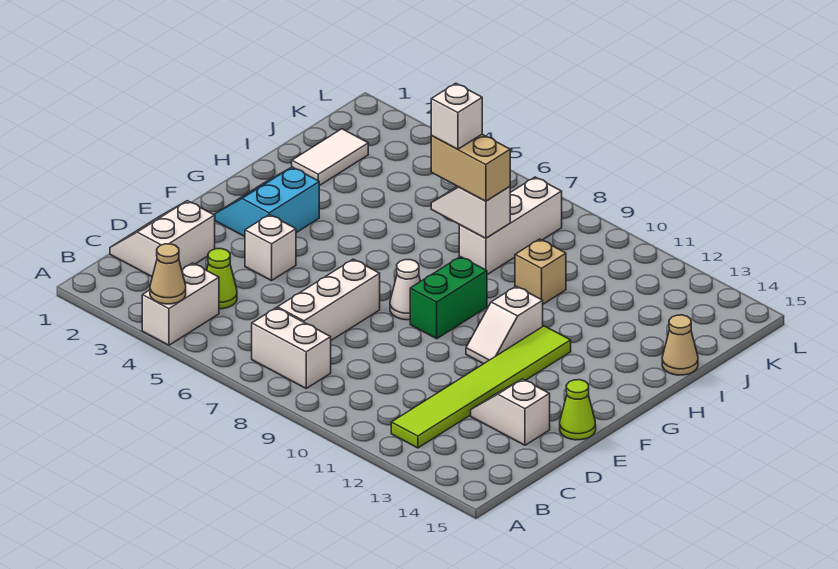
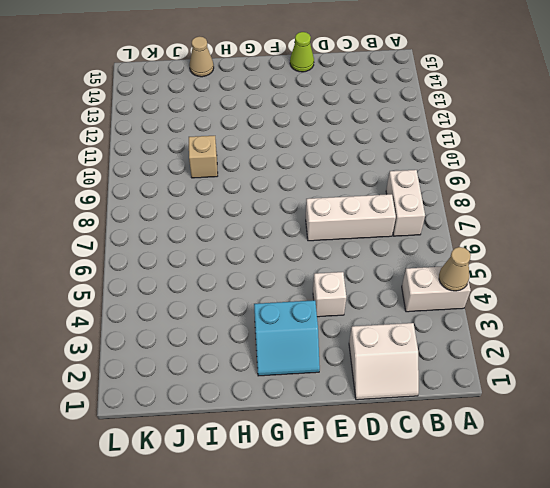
none -> lime tile B12:G12 level 1
none -> lime cone C4 level 1
none -> white slope D13:D14 level 1 top 14

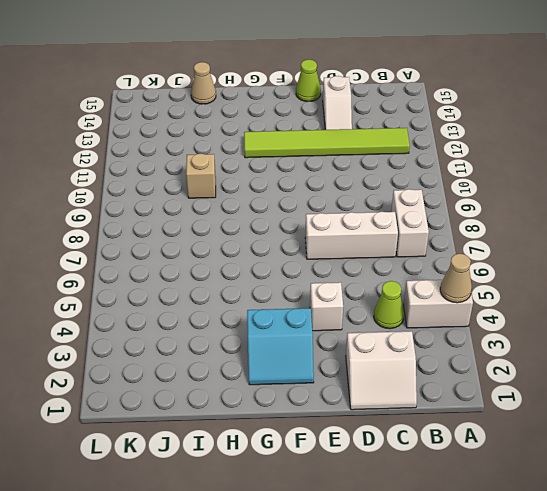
none -> white cone F8 level 1
none -> green brick F9:G9 level 1
none -> white slope F11:G11 level 1 top G

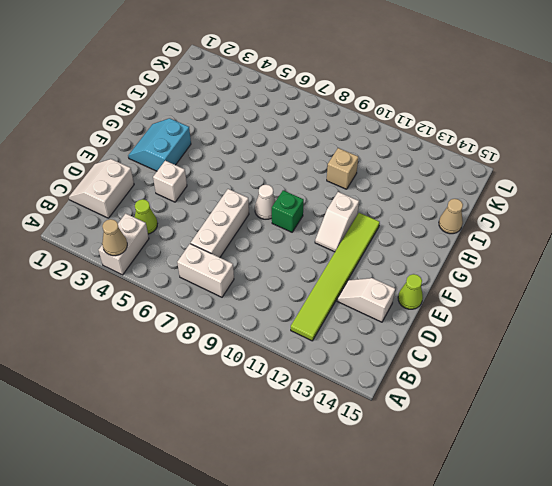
green brick F9 level 1 -> green brick F9:G9 level 1
none -> white tile I2:J2 level 1
none -> white brick I8:K8 level 1
none -> white slope I7:I8 level 2 top 8

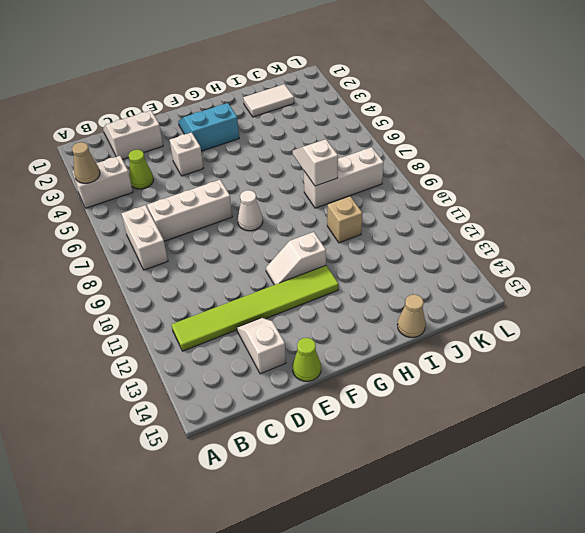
none -> green brick F9:G9 level 1
none -> tan brick I7:I8 level 3
none -> white brick I7 level 4

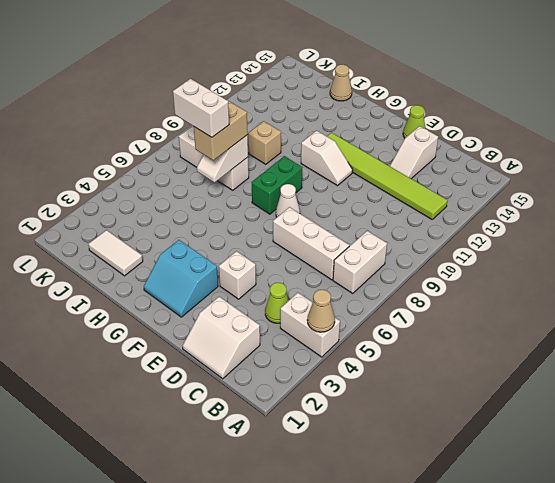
green brick G8:G9 level 1 -> green brick F9:G9 level 1
white brick I7:J7 level 4 -> white brick I7 level 4

